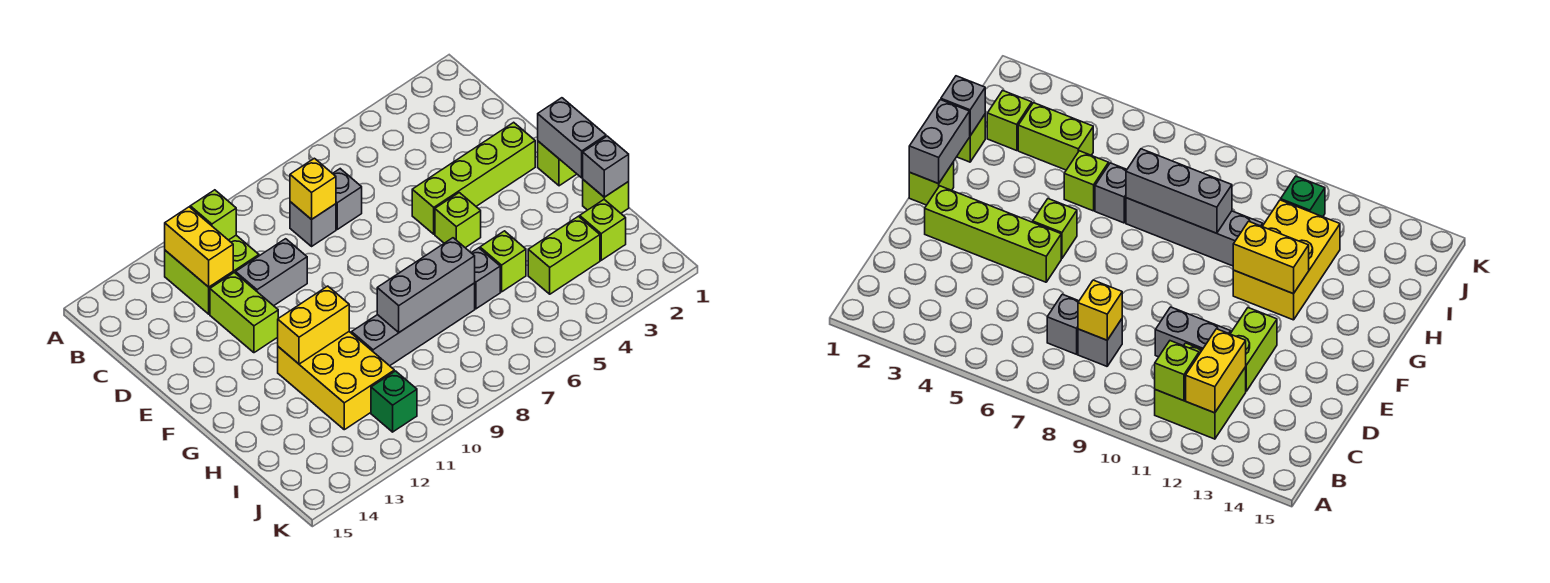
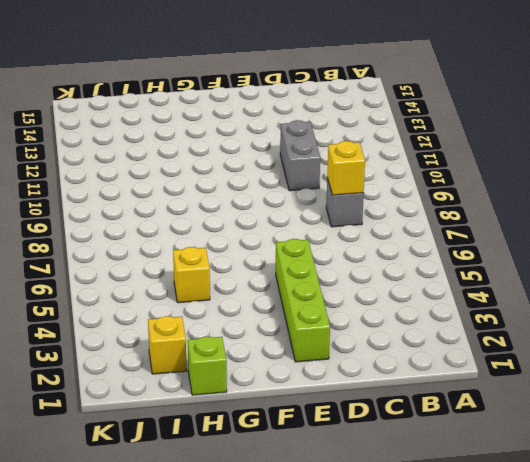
yellow brick H5 level 1 -> lime brick H5 level 1
yellow brick I2 level 1 -> lime brick I2 level 1
none -> lime brick B11:C12 level 1
none -> grey brick C7 level 1
none -> lime brick D12:E12 level 1

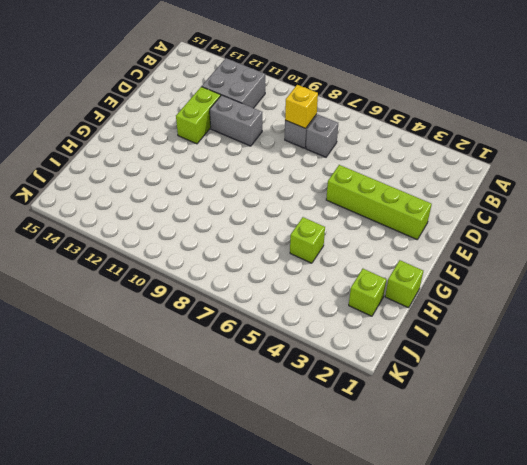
grey brick B11:C12 level 1 -> lime brick B11:C12 level 1
none -> lime brick F1 level 1
none -> lime brick F5 level 1
none -> yellow brick G11:I12 level 1

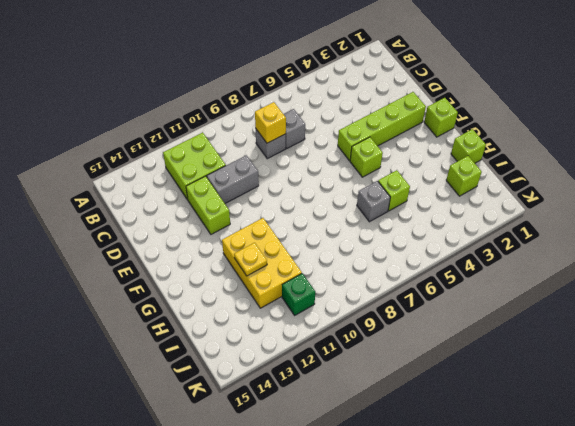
yellow plate H12 level 2 -> none
none -> grey brick H7:H10 level 1
none -> lime brick I3:I4 level 1
none -> lime brick B11 level 2

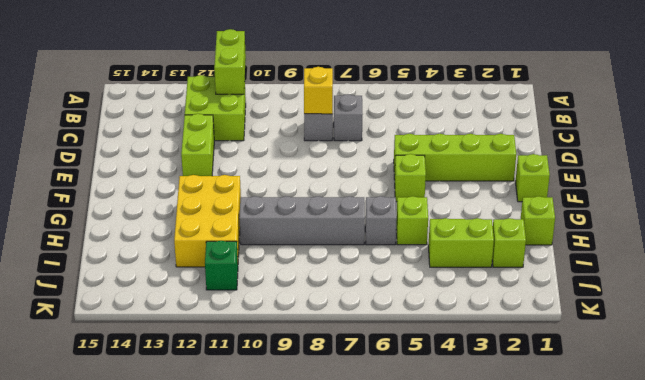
lime brick A11:B11 level 2 -> lime brick B11 level 2
none -> grey brick D10:D11 level 1
none -> yellow brick B12:C12 level 2
none -> grey brick F1:G1 level 2

